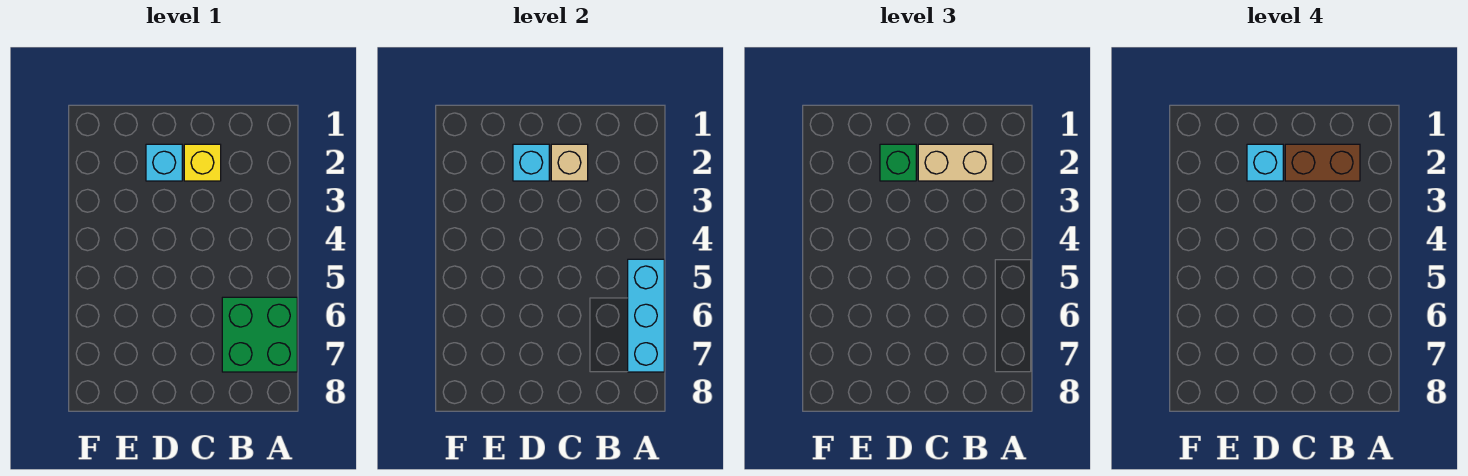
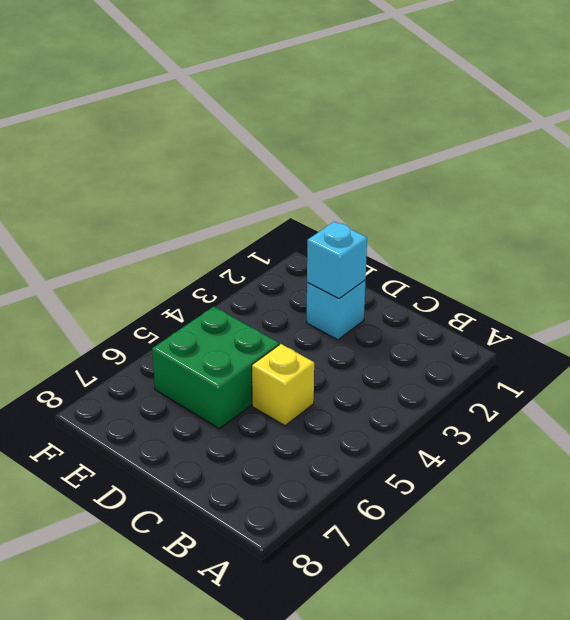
yellow brick C5 level 1 -> yellow brick C2 level 1
green brick D5:E6 level 1 -> green brick A6:B7 level 1
none -> cyan brick A5:A7 level 2
none -> tan brick C2 level 2

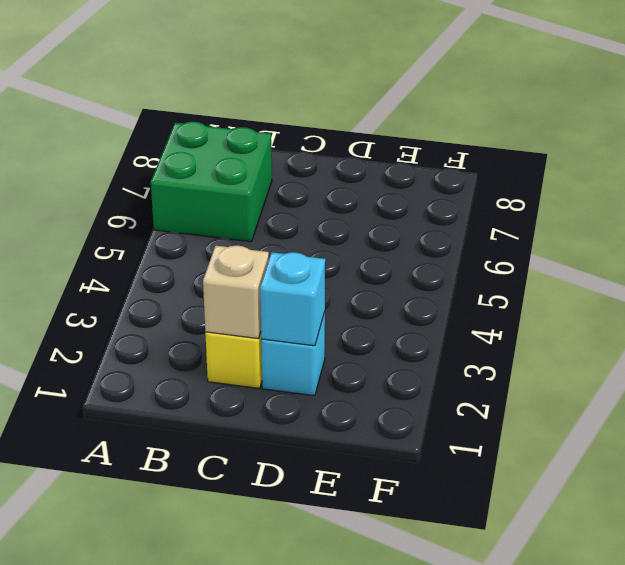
none -> cyan brick A5:A7 level 2
none -> tan brick B2:C2 level 3

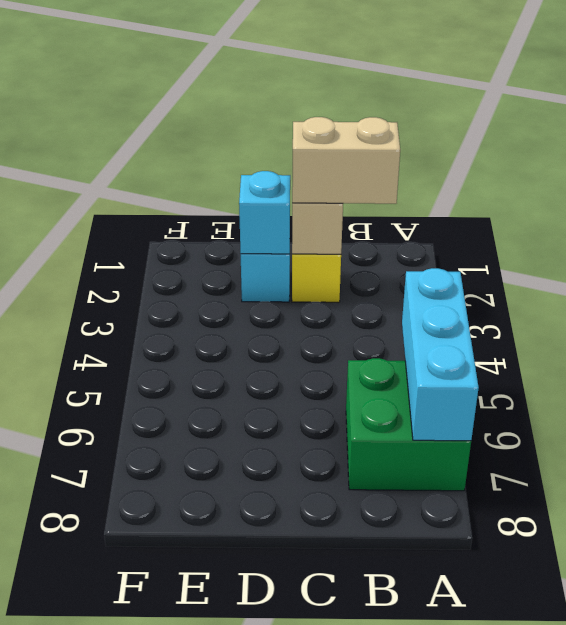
none -> green brick D2 level 3
none -> brown brick B2:C2 level 4

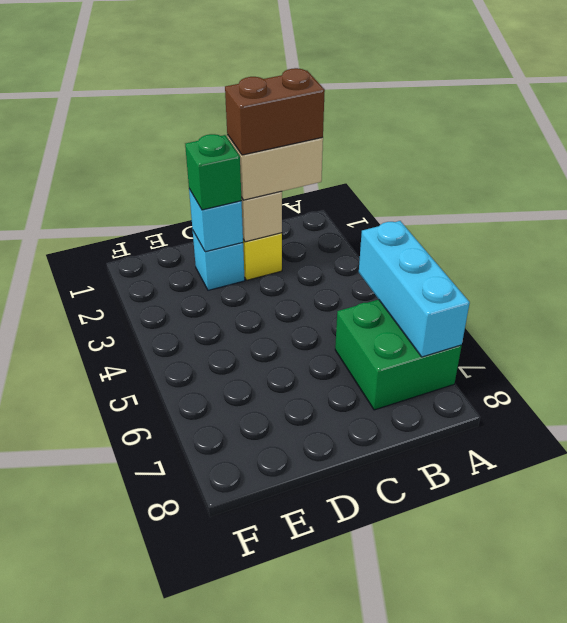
none -> cyan brick D2 level 4

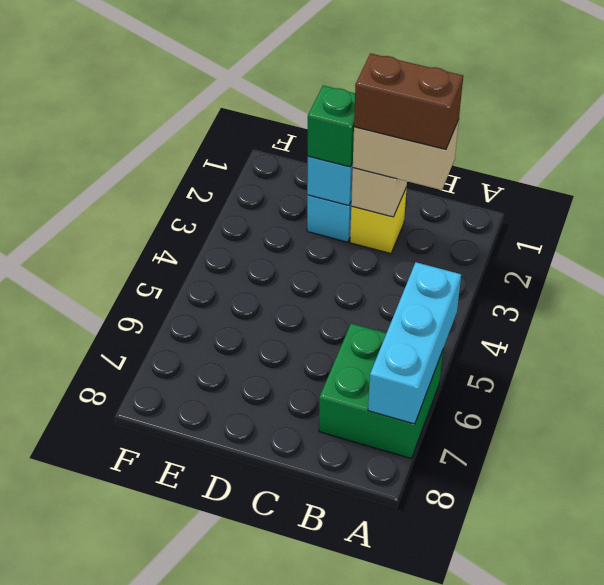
none -> cyan brick D2 level 4

